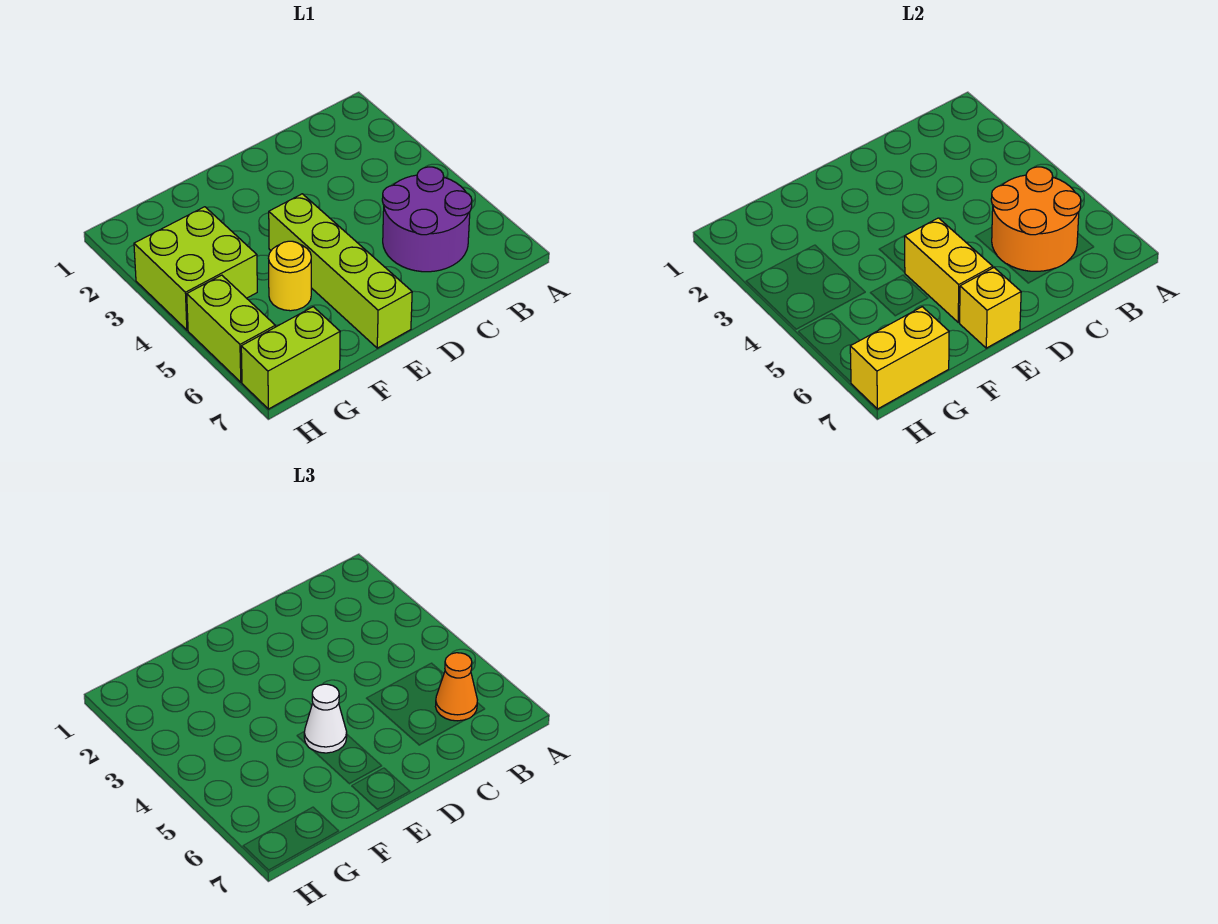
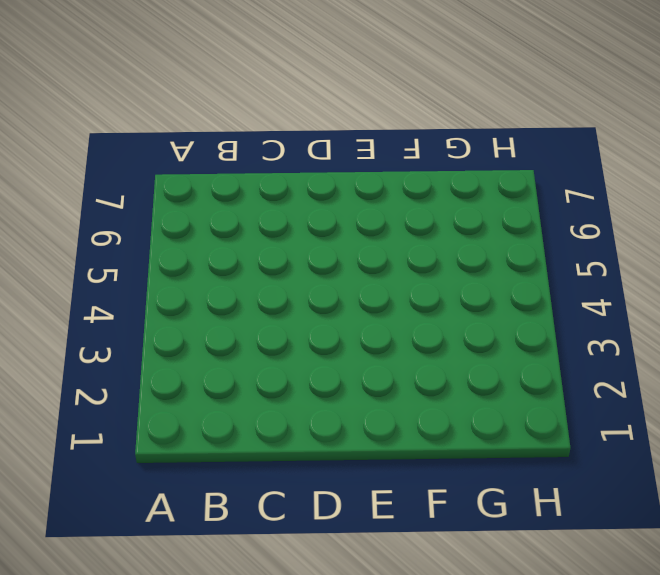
none -> purple round brick B5:C6 level 1
none -> lime brick E4:E7 level 1
none -> yellow round brick F5 level 1

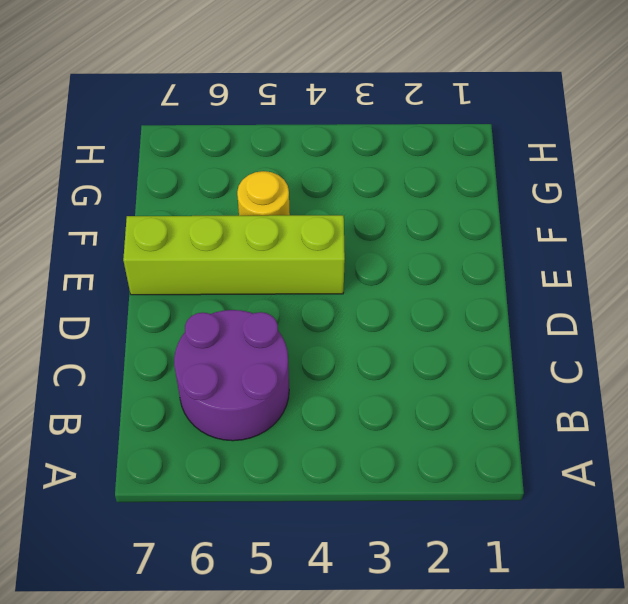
none -> lime brick G3:H4 level 1
none -> lime brick G7:H7 level 1
none -> lime brick H5:H6 level 1

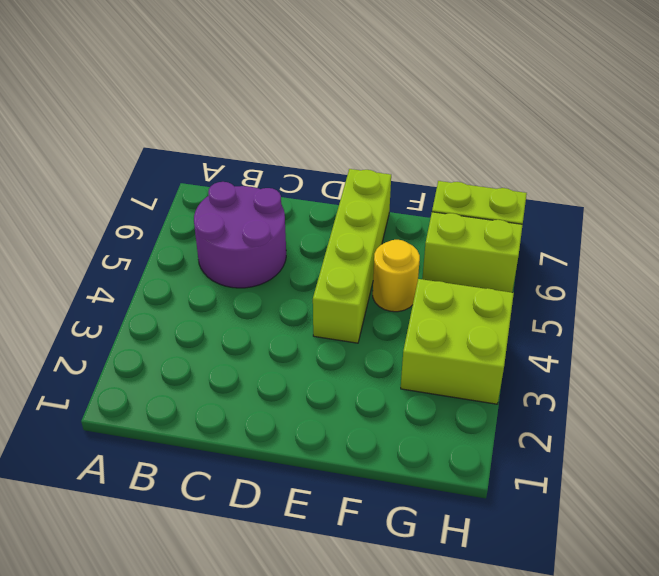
lime brick G6:H6 level 1 -> lime brick H5:H6 level 1
none -> orange round brick B5:C6 level 2
none -> yellow brick E5:E6 level 2
none -> yellow brick E7 level 2

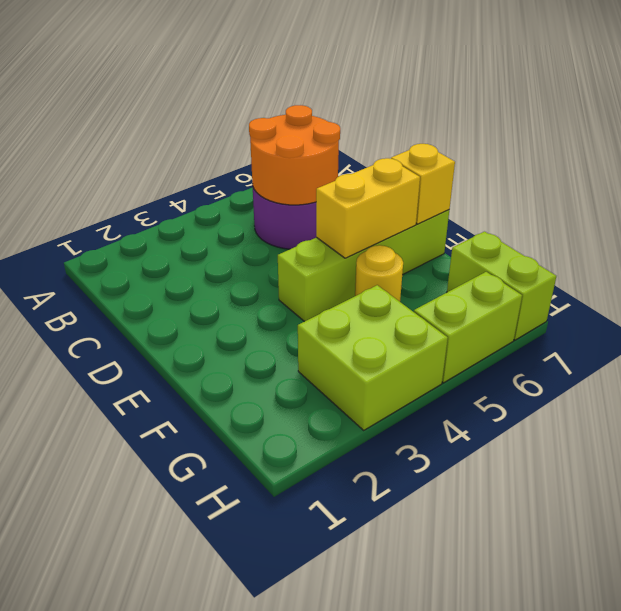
none -> yellow brick G7:H7 level 2
none -> orange cone B6 level 3
none -> white cone E5 level 3

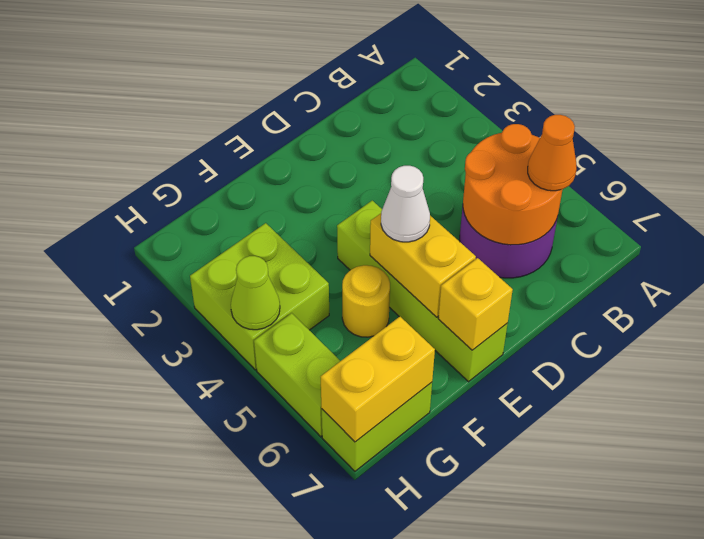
lime cone H4 level 2 -> none

